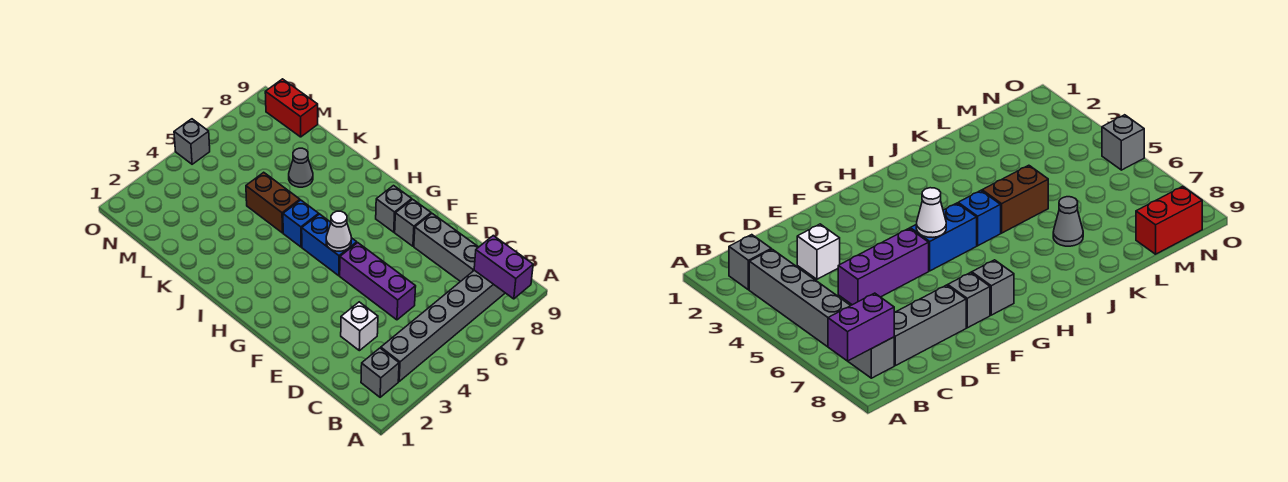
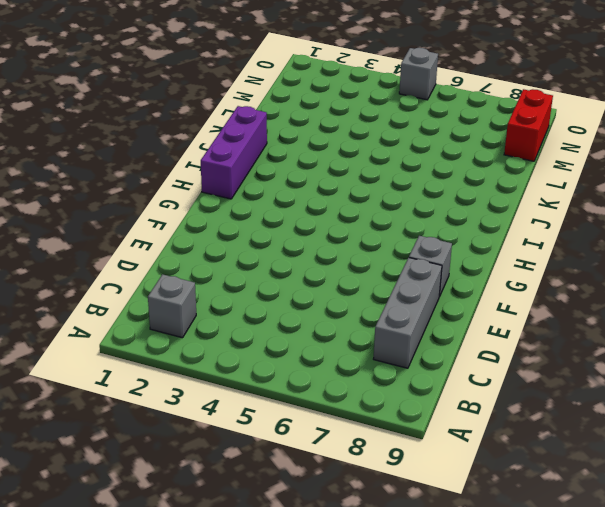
purple brick H1:J1 level 1 -> purple brick D5:F5 level 1
none -> grey brick B3:B8 level 1
none -> white brick D3 level 1
none -> blue brick G5:H5 level 1

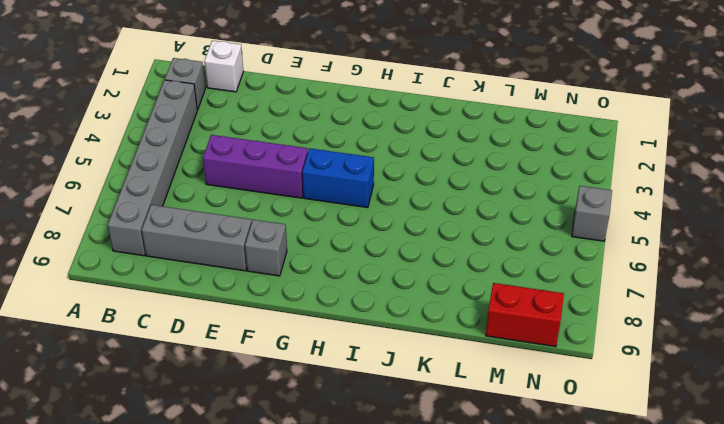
white brick C1 level 1 -> white brick D3 level 1
none -> grey brick G8 level 1
none -> blue brick I5 level 1
none -> brown brick J5:K5 level 1

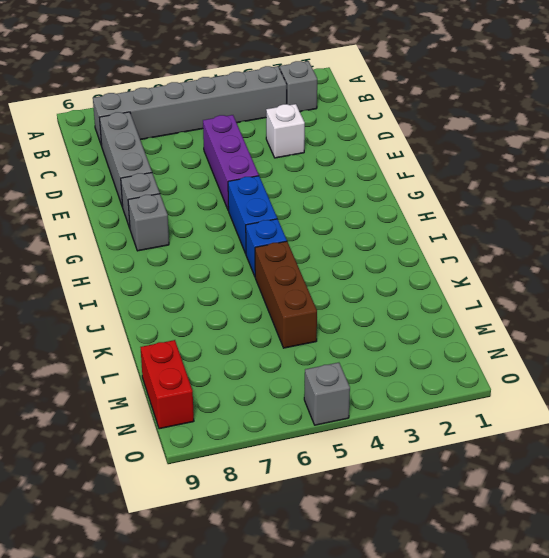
brown brick J5:L5 level 1 -> brown brick J5:K5 level 1
none -> grey cone K7 level 1
none -> purple brick A8:B8 level 2
none -> white cone G5 level 2

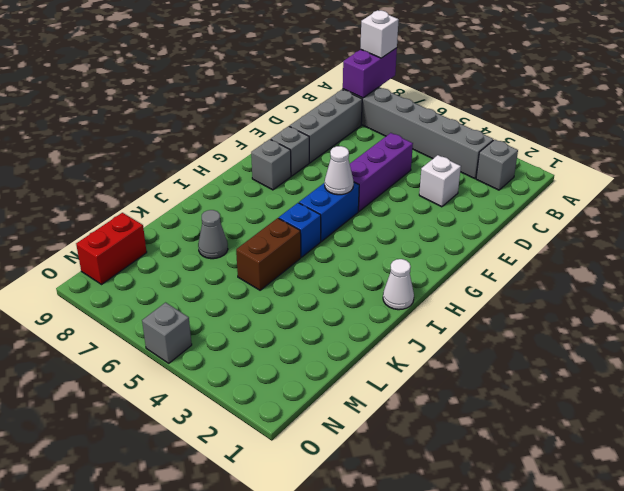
white brick A8 level 3 -> none
white cone I1 level 1 -> none

